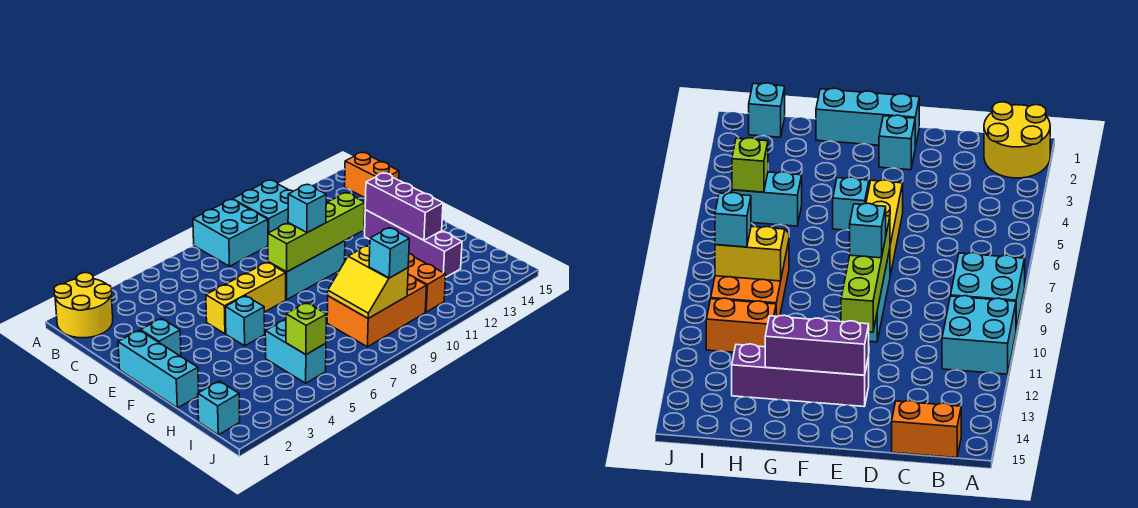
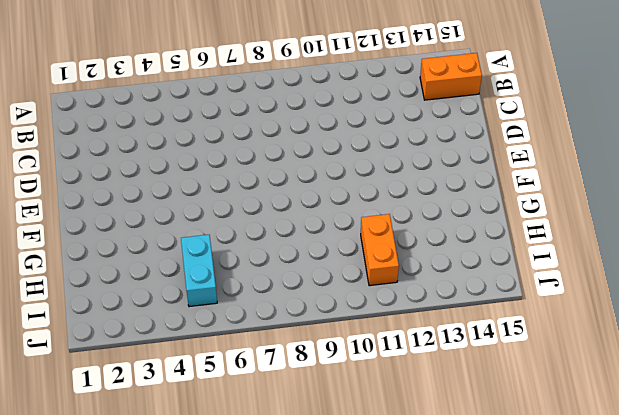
orange brick B14:B15 level 1 -> orange brick B15:C15 level 1
none -> yellow round brick A1:B2 level 1
none -> cyan brick A8:B9 level 1
none -> cyan brick A10:B11 level 1

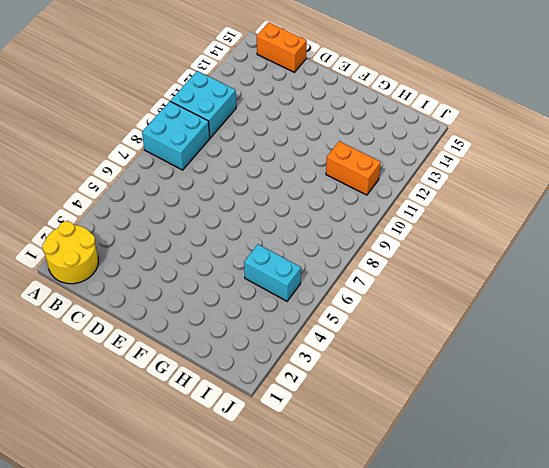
none -> cyan brick E1:G1 level 1
none -> cyan brick E2 level 1
none -> yellow brick E5:E7 level 1

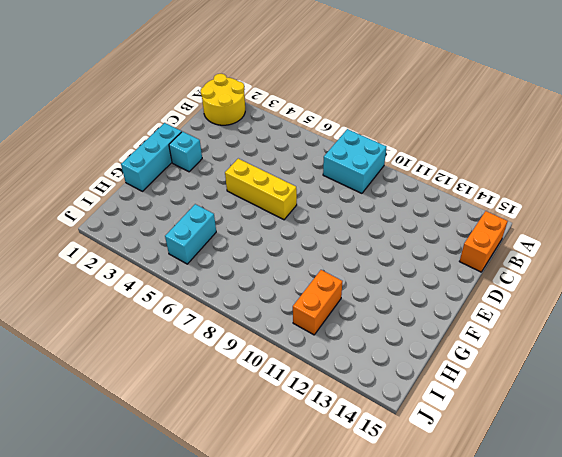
none -> cyan brick A10:B11 level 1
none -> cyan brick E8:E10 level 1
none -> purple brick E13:H13 level 1

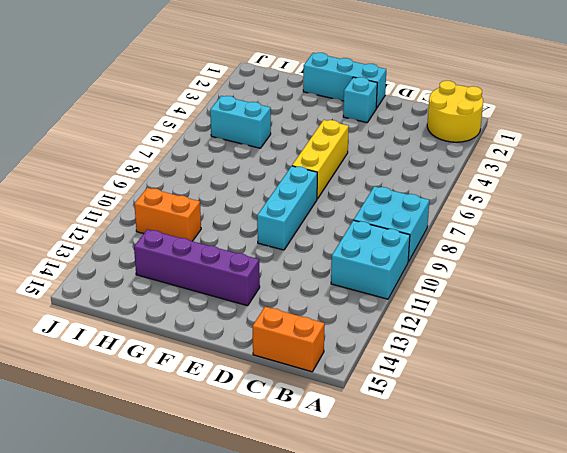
none -> cyan brick F5 level 1
none -> orange brick H8:I10 level 1
none -> cyan brick I1 level 1

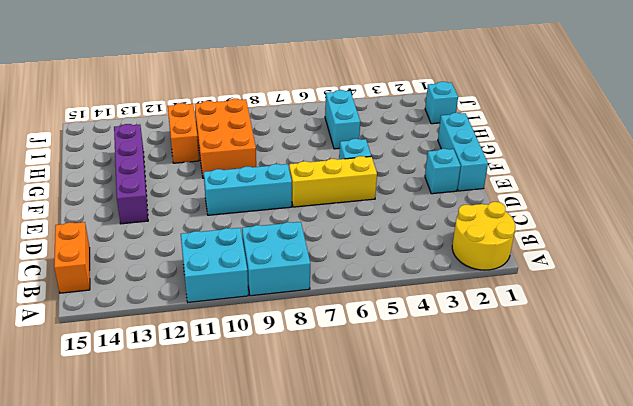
orange brick G9:I10 level 1 -> orange brick H8:I10 level 1
none -> lime brick E8:E11 level 2
none -> purple brick E13:G13 level 2
none -> yellow slope H8:I9 level 2 top 9

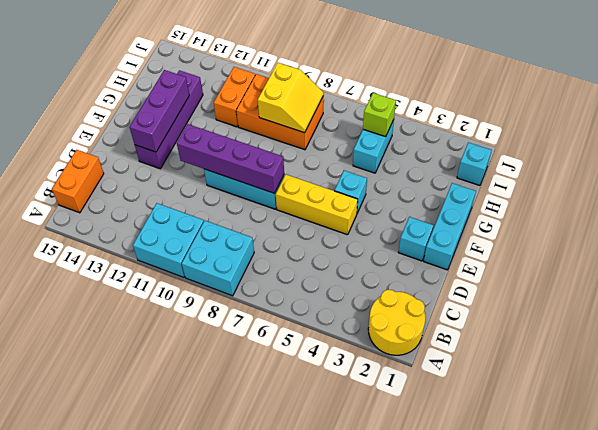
purple brick E8:E11 level 2 -> lime brick E8:E11 level 2
none -> cyan brick E9 level 3
none -> cyan brick I9 level 3

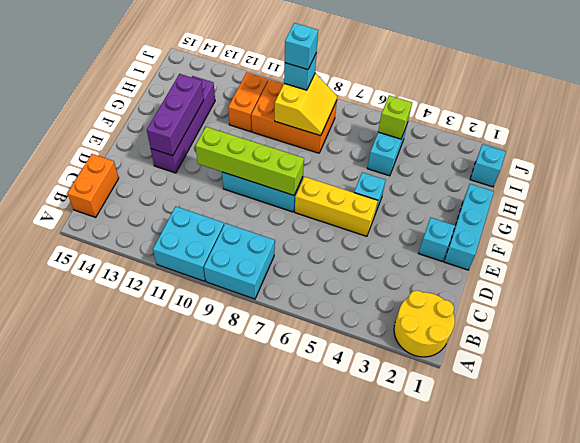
cyan brick I9 level 4 -> cyan brick E9 level 3

